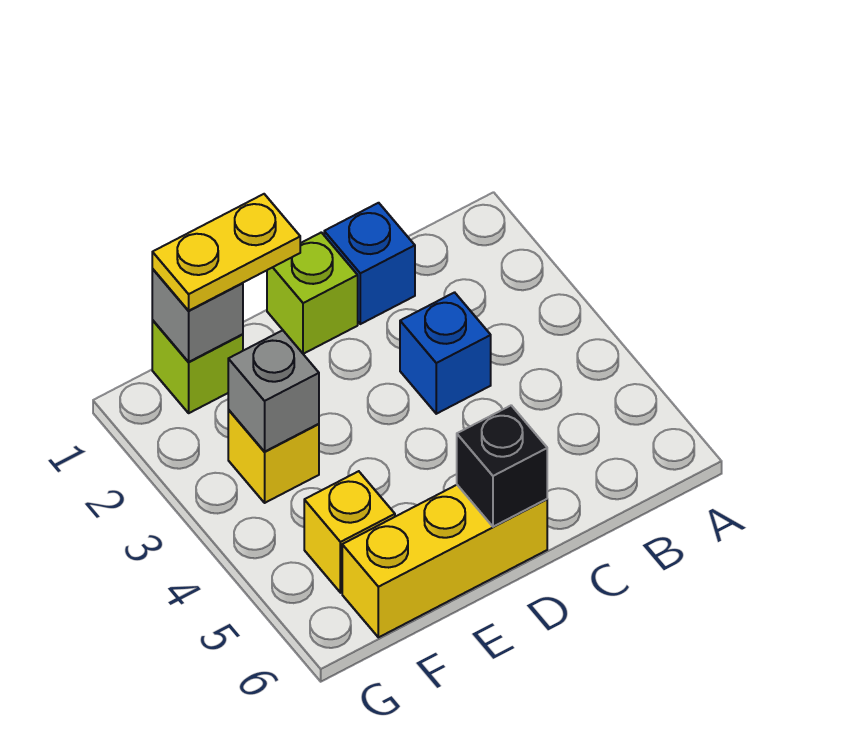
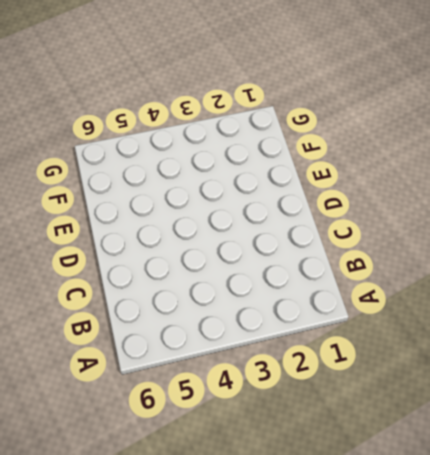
none -> blue brick C1 level 1
none -> blue brick C3 level 1

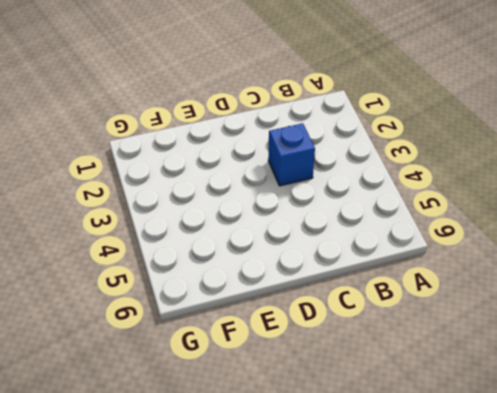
none -> blue brick C1 level 1
none -> lime brick D1 level 1

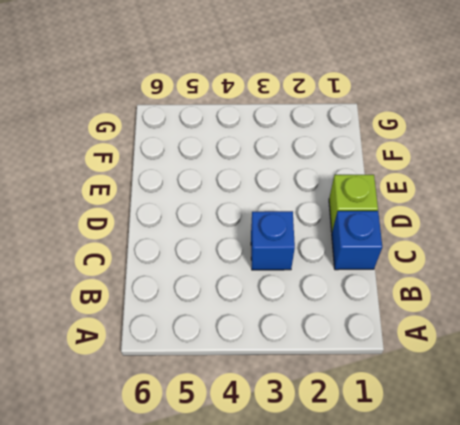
none -> yellow brick D6:F6 level 1
none -> lime brick F1 level 1

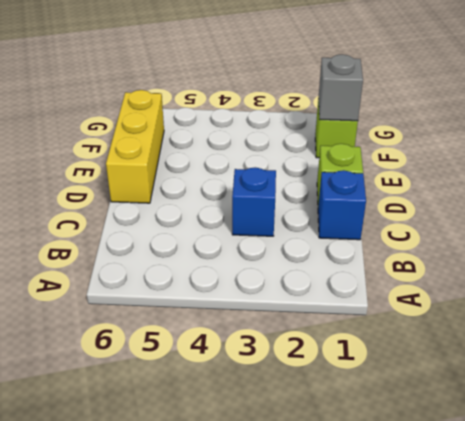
none -> yellow brick F3 level 1
none -> yellow brick F5 level 1

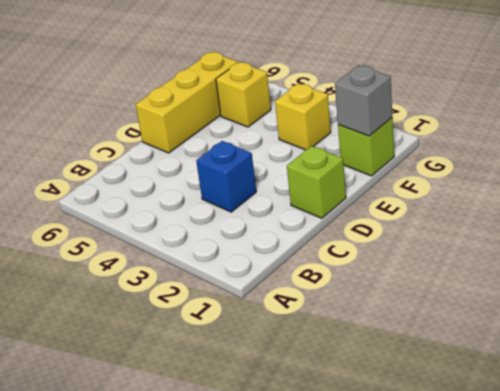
none -> blue brick C1 level 1
none -> black brick D6 level 2

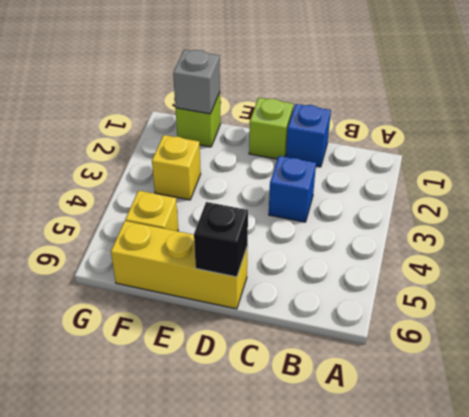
none -> grey brick F3 level 2
none -> yellow plate E1:F1 level 3

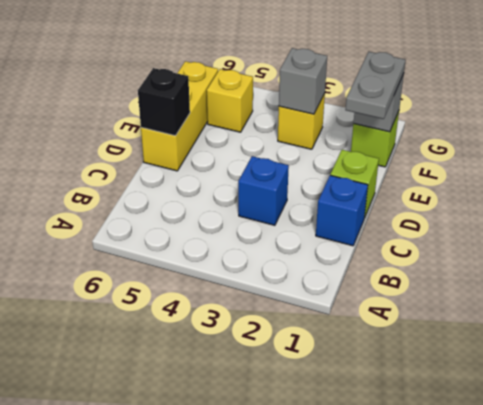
grey plate E1:F1 level 3 -> yellow plate E1:F1 level 3

